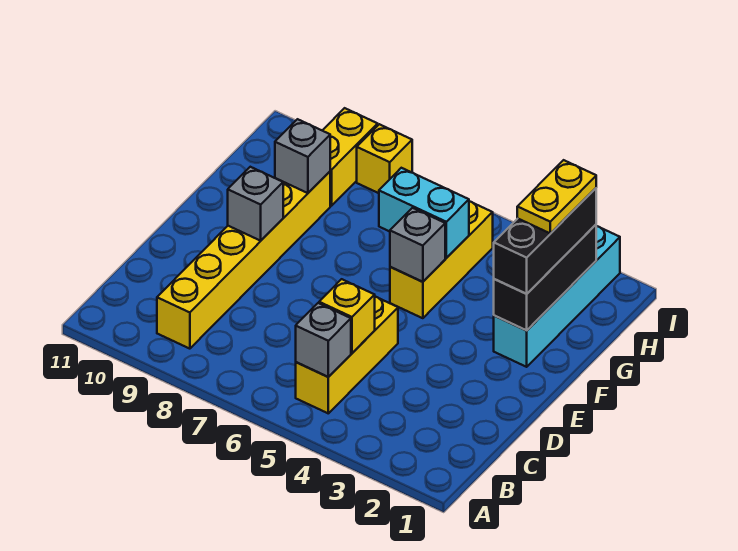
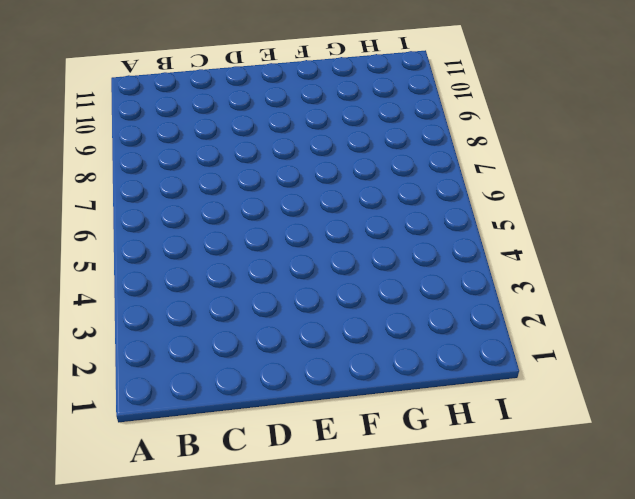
none -> yellow brick B5:D5 level 1
none -> yellow brick B9:G9 level 1
none -> cyan brick F2:I2 level 1

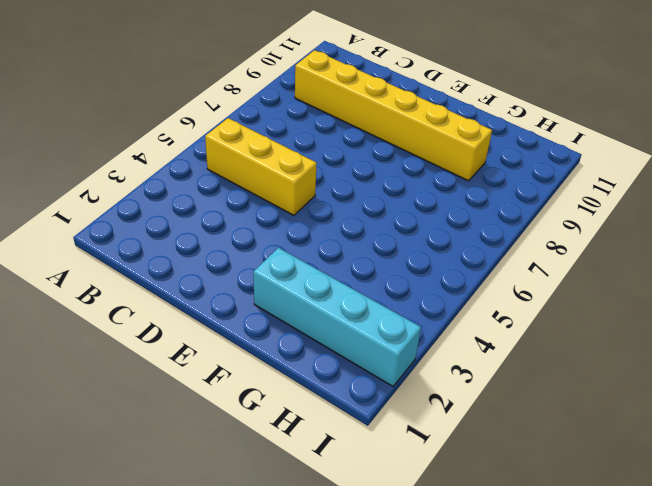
none -> yellow brick F5:H5 level 1
none -> yellow brick H9:I9 level 1
none -> yellow brick I8 level 1

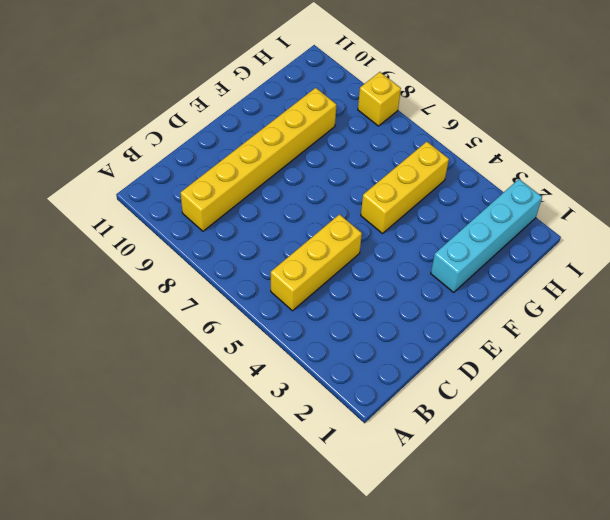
none -> yellow brick H9:I9 level 1
none -> grey brick B5 level 2
none -> yellow brick C5 level 2

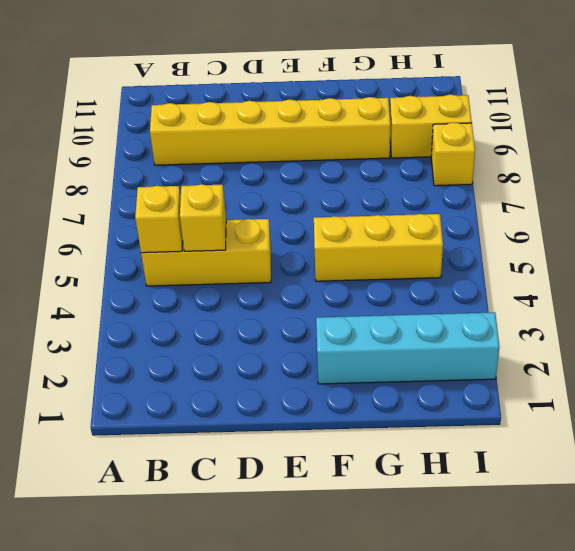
yellow brick B5 level 2 -> grey brick B5 level 2
none -> grey brick E9 level 2
none -> black brick F2:H2 level 2
none -> grey brick F5 level 2

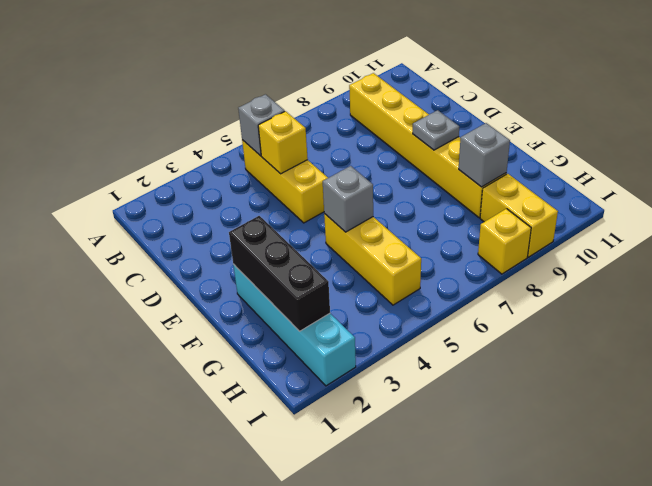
grey plate E9 level 2 -> grey brick E9 level 2
none -> cyan brick G5:G6 level 2
none -> black brick F2:H2 level 3
none -> yellow plate G2:H2 level 4

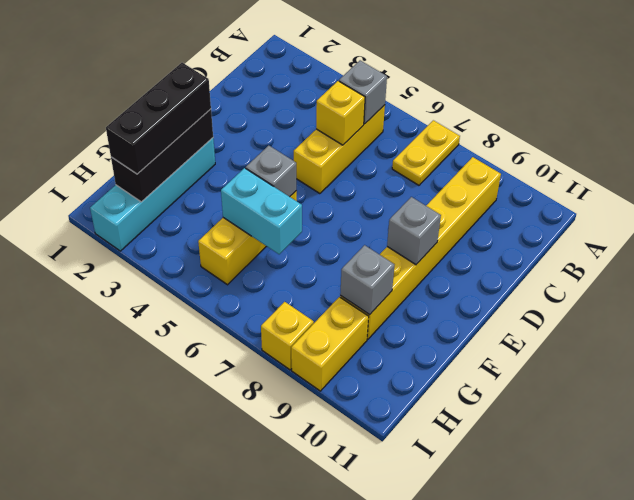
yellow plate A7:B7 level 1 -> yellow plate G2:H2 level 4

